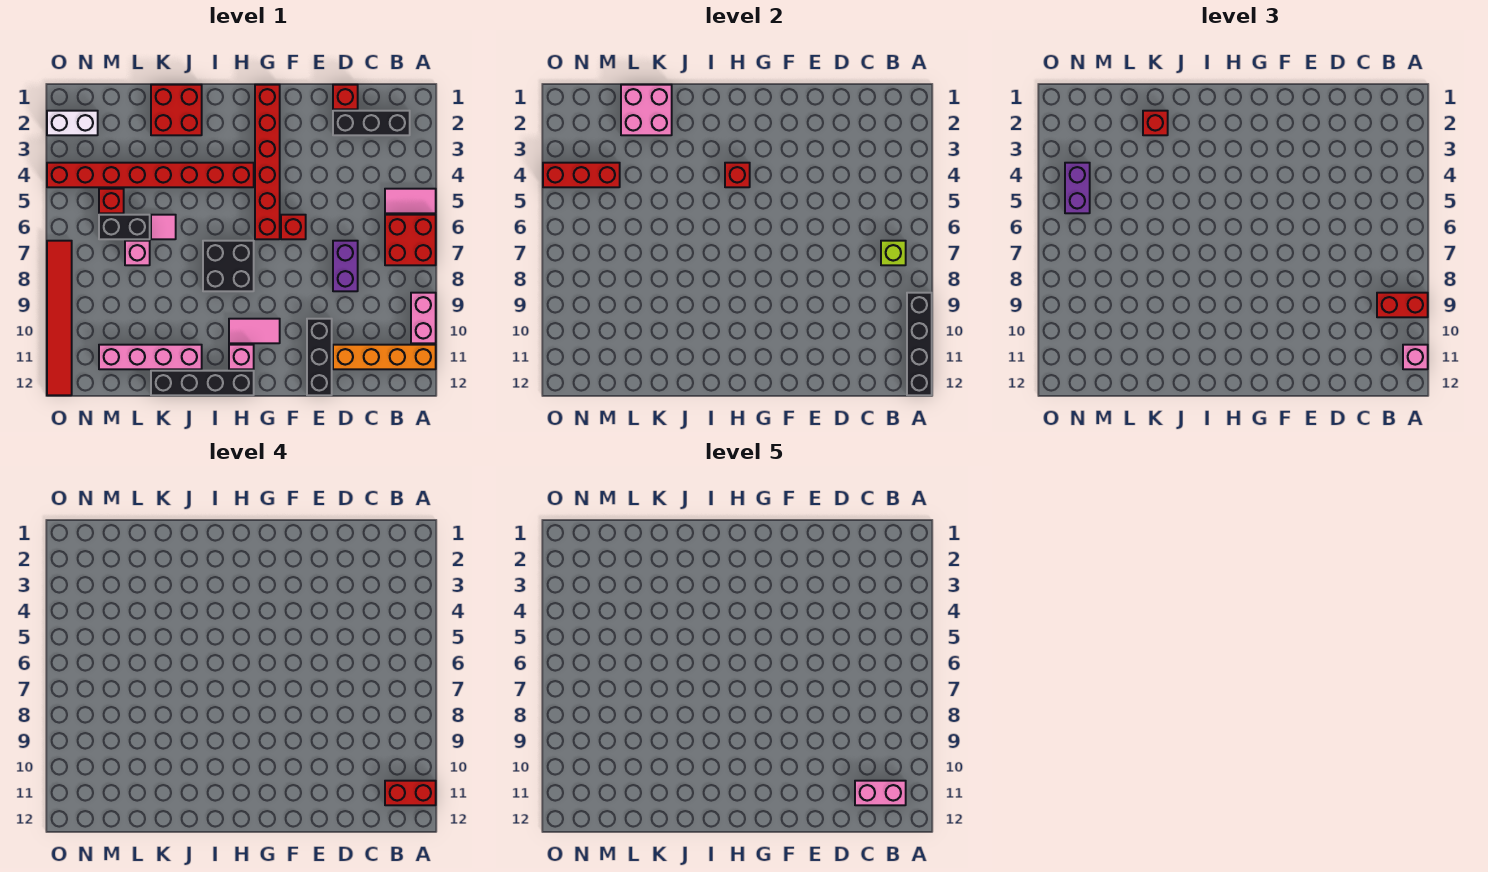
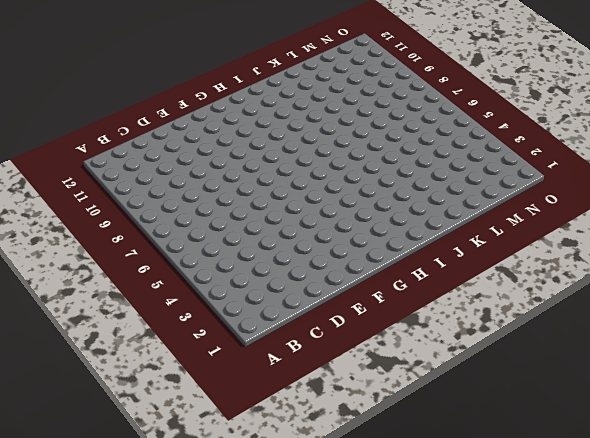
none -> pink tile A5:B5 level 1
none -> red brick A6:B7 level 1
none -> pink brick A9:A10 level 1
none -> orange brick A11:D11 level 1

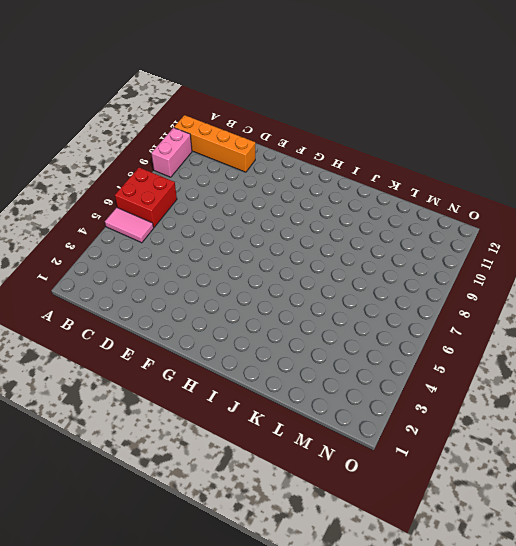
none -> black brick B2:D2 level 1
none -> red brick D1 level 1
none -> purple brick D7:D8 level 1
none -> black brick E10:E12 level 1

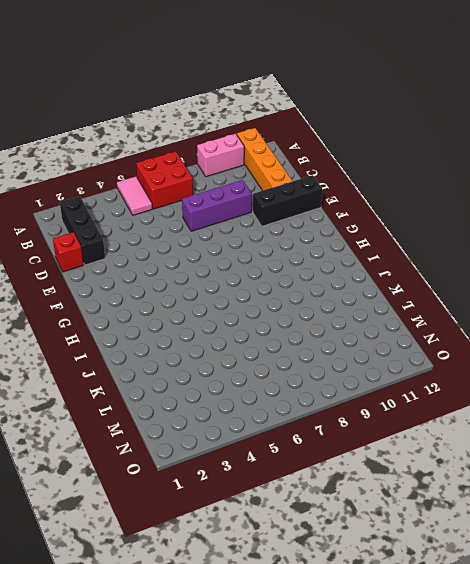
purple brick D7:D9 level 1 -> purple brick D7:D8 level 1
none -> red brick F6 level 1
none -> red brick G1:G6 level 1
none -> pink tile G10:H10 level 1
none -> red brick H4:O4 level 1

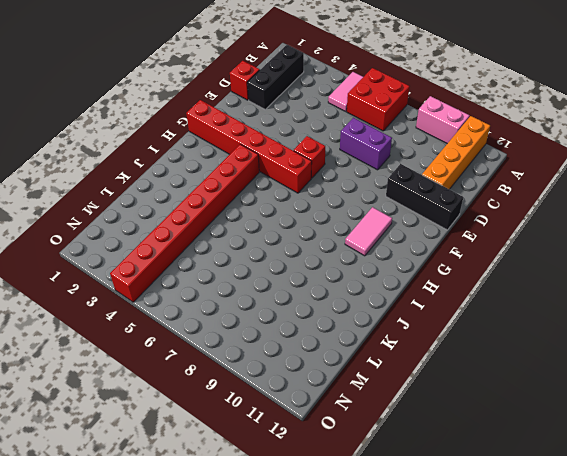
none -> black brick H7:I8 level 1
none -> pink brick H11 level 1
none -> black brick H12:K12 level 1
none -> red brick J1:K2 level 1

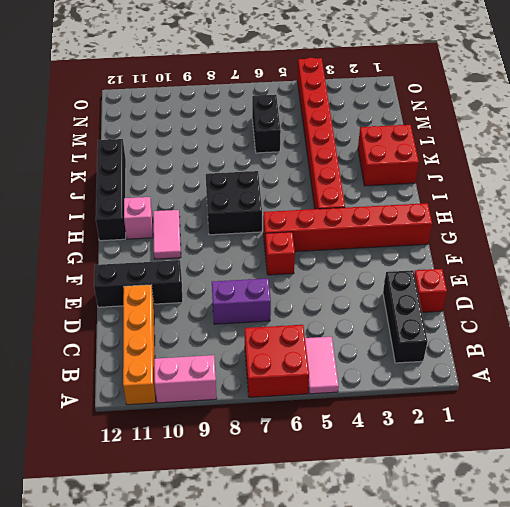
none -> pink brick J11:M11 level 1
none -> pink tile K6 level 1
none -> pink brick L7 level 1
none -> red brick M5 level 1

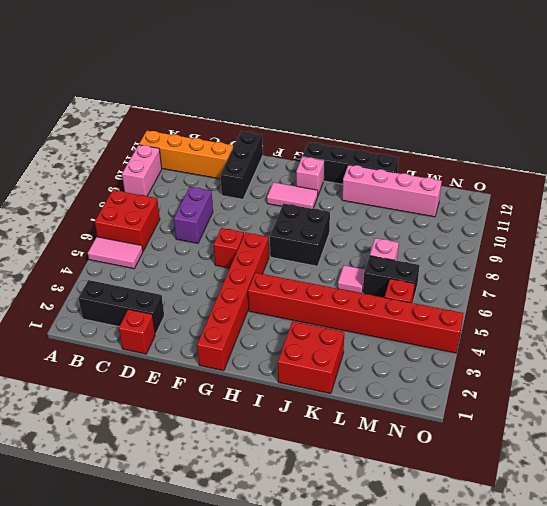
none -> white brick N2:O2 level 1
none -> red tile O7:O12 level 1
none -> black brick A9:A12 level 2
none -> lime brick B7 level 2

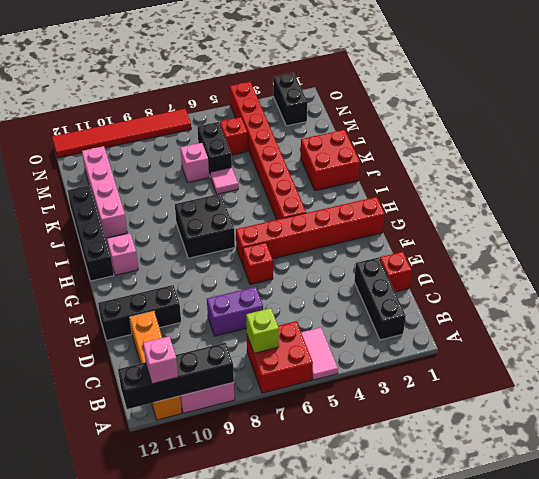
black brick N2:O2 level 1 -> white brick N2:O2 level 1
none -> pink tile G10:H10 level 1
none -> red brick H4 level 2
none -> pink brick K1:L2 level 2
none -> red brick M4:O4 level 2

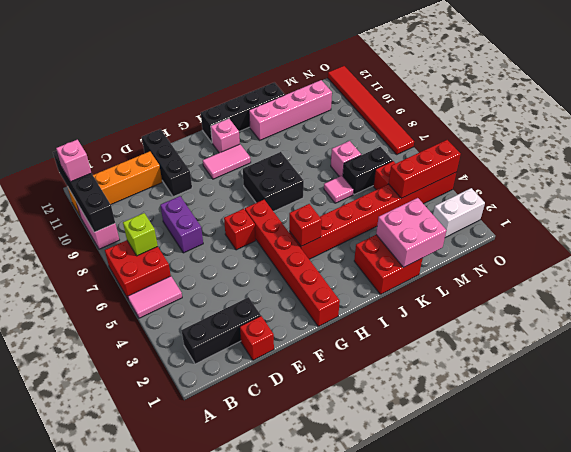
none -> red brick A9:B9 level 3
none -> red brick K2 level 3
none -> purple brick N4:N5 level 3
none -> red brick A11:B11 level 4

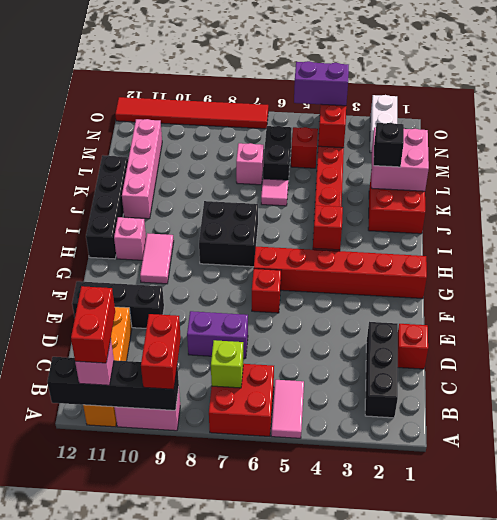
black brick K2 level 3 -> red brick K2 level 3
none -> pink brick B11:C11 level 5

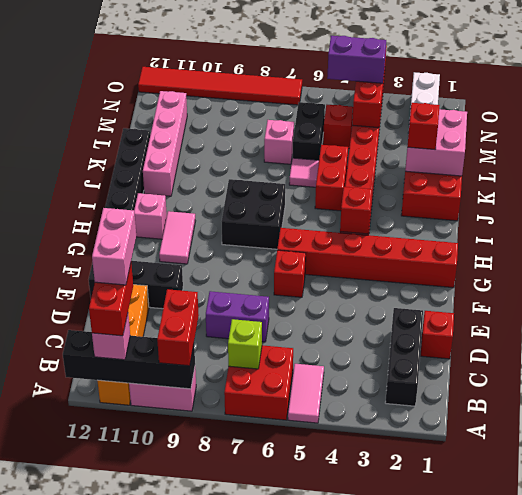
red brick J5:K5 level 1 -> none

